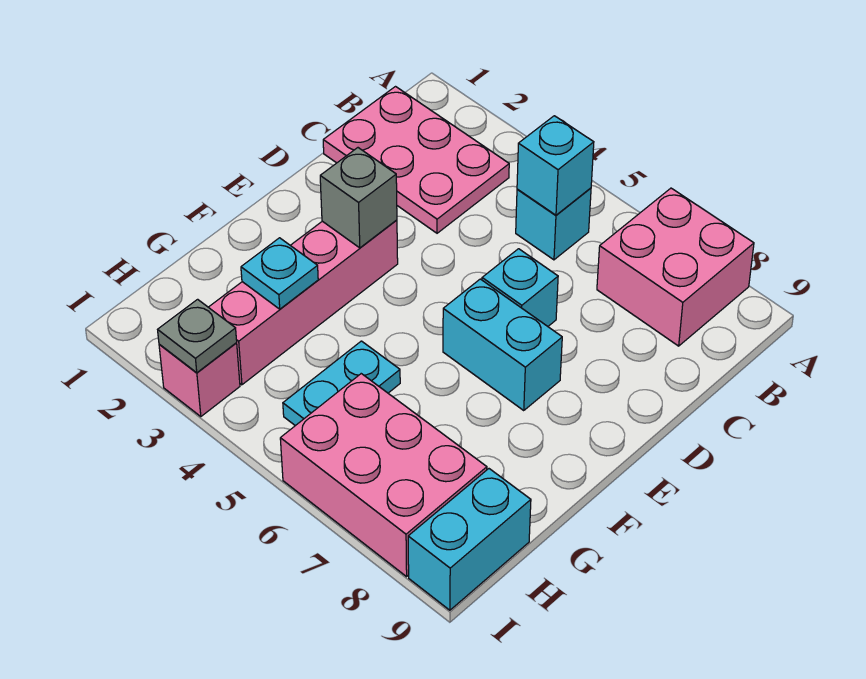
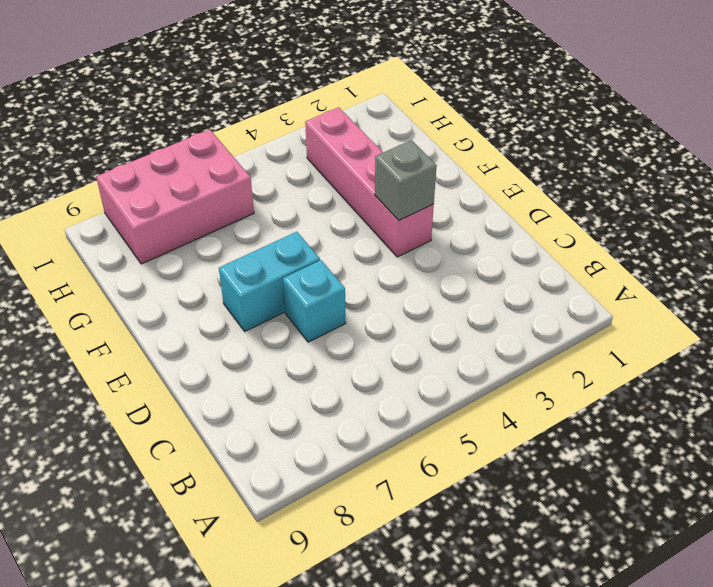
none -> pink brick A7:B8 level 1
none -> pink plate B1:C3 level 1
none -> cyan brick B5 level 1

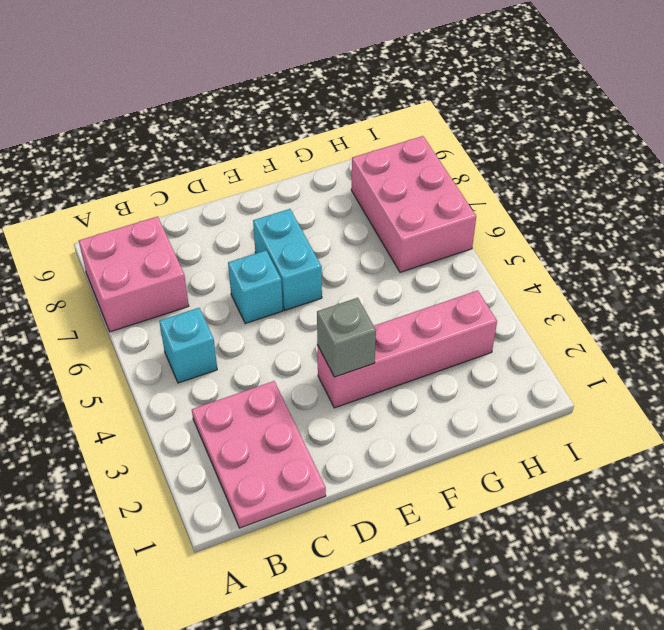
none -> cyan plate G5:H5 level 1
none -> cyan brick H9:I9 level 1
none -> pink brick I3 level 1

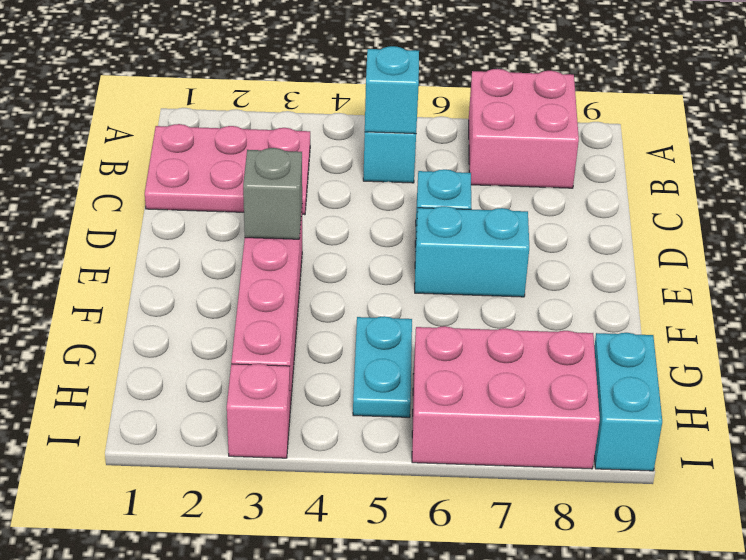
none -> cyan plate G3 level 2
none -> grey plate I3 level 2

